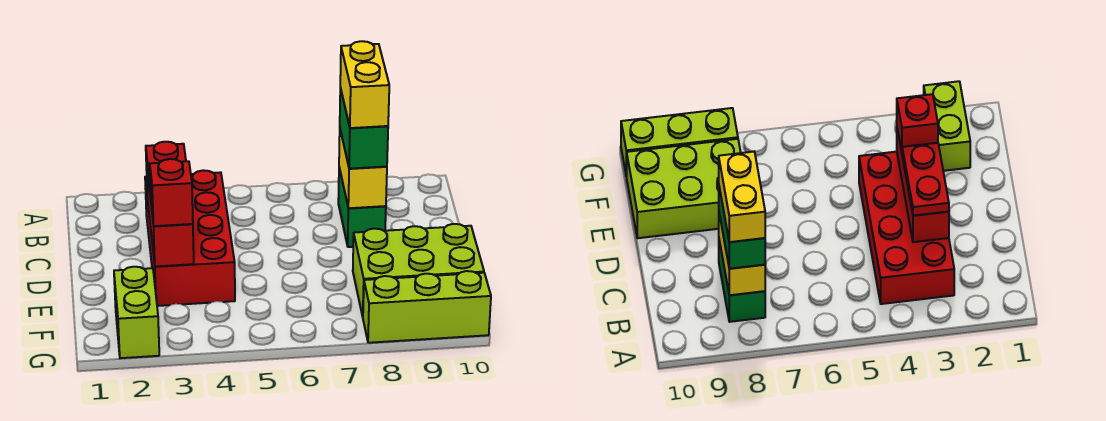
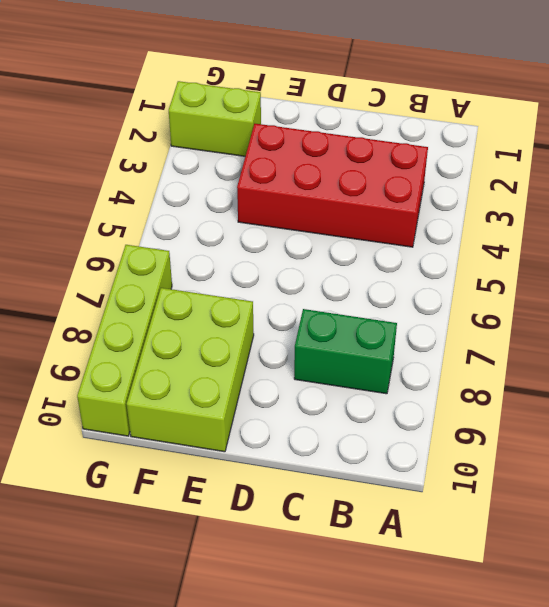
lime brick G7:G10 level 1 -> lime brick G8:G10 level 1
none -> yellow brick B8:C8 level 2
none -> red brick C3:E3 level 2

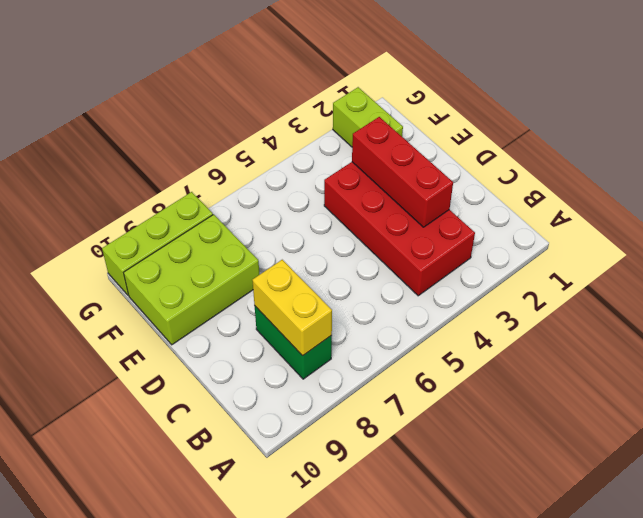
none -> green brick B8:C8 level 3
none -> red plate C3:D3 level 3

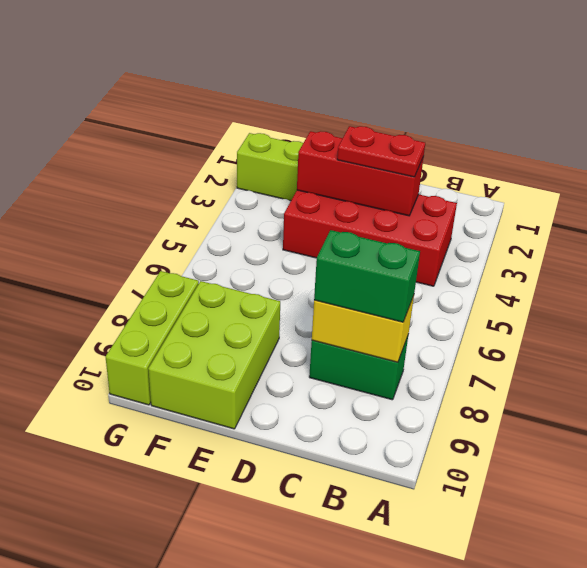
none -> red brick E3 level 3
none -> yellow brick B8:C8 level 4

